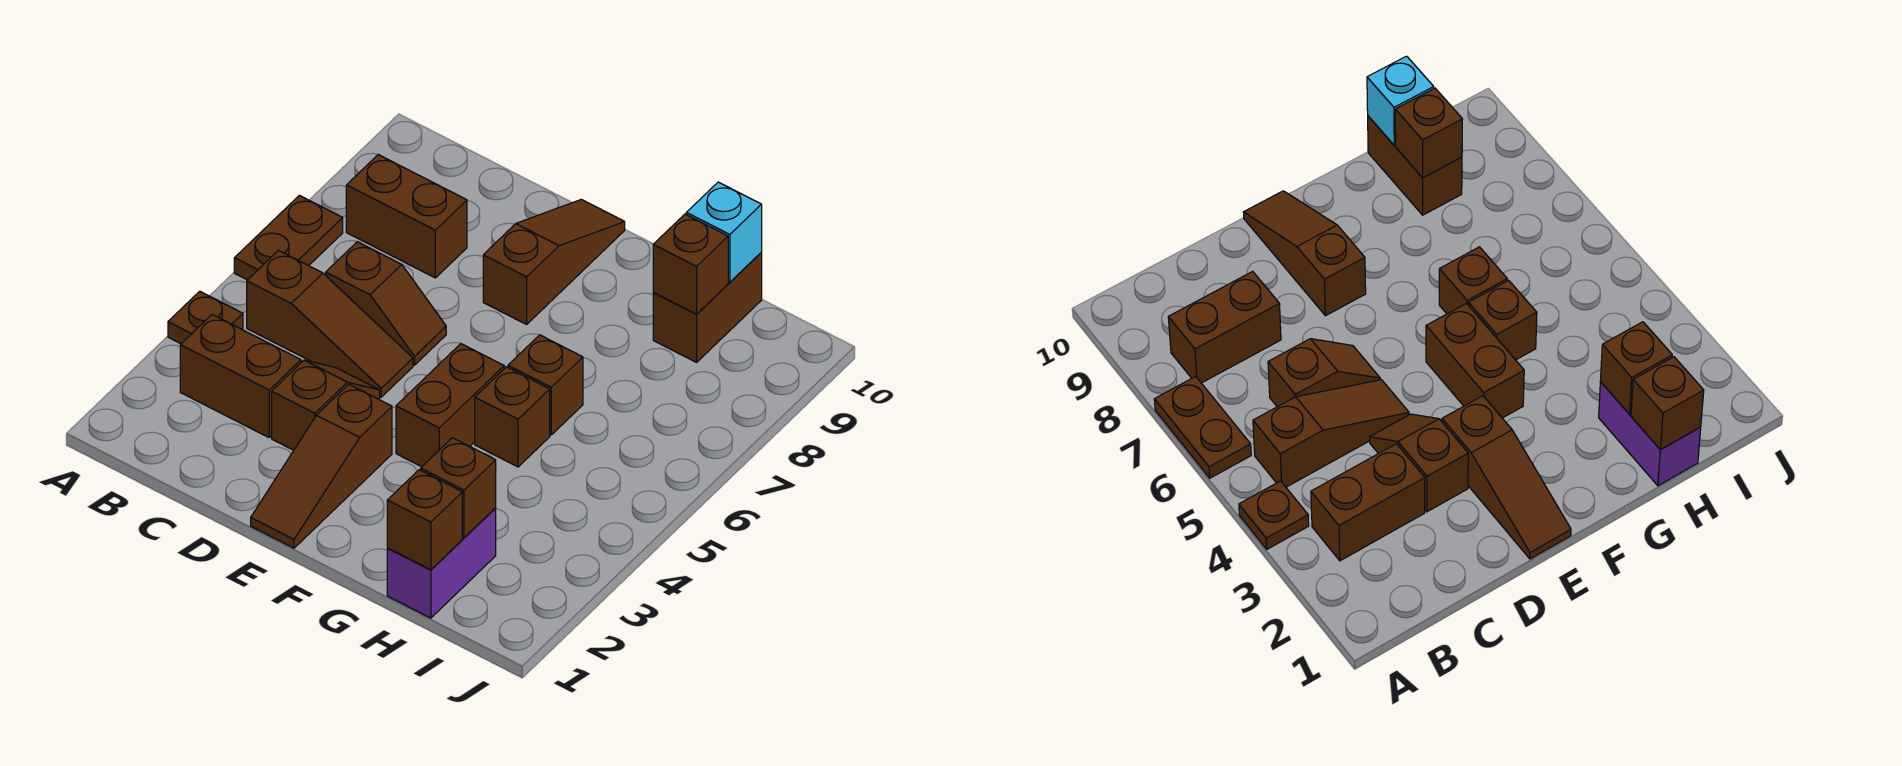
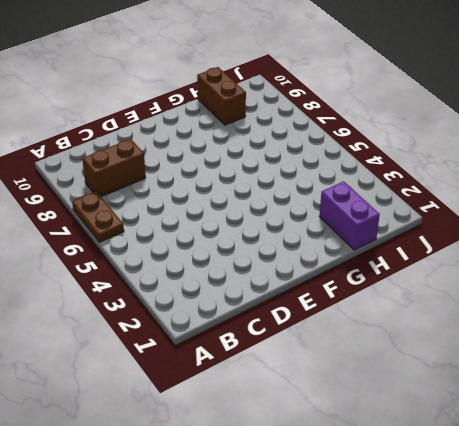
none -> brown plate A4 level 1
none -> brown brick B3:C3 level 1
none -> brown slope B5:D5 level 1 top B

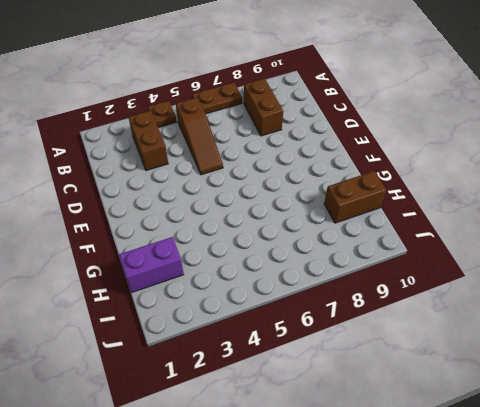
none -> brown slope C6:D6 level 1 top C
none -> brown slope D3:D4 level 1 top 3
none -> brown slope E1:E3 level 1 top 3

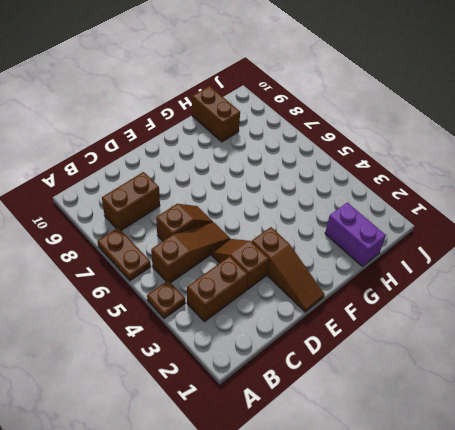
none -> brown slope E8:E10 level 1 top 8
none -> brown brick F4:F5 level 1
none -> brown brick G5 level 1

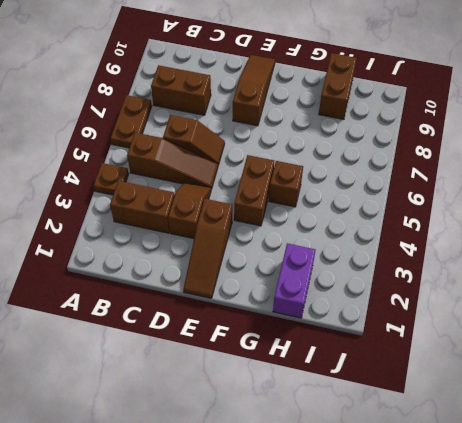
none -> brown brick G6 level 1
none -> brown brick H1 level 2
none -> brown brick H2 level 2

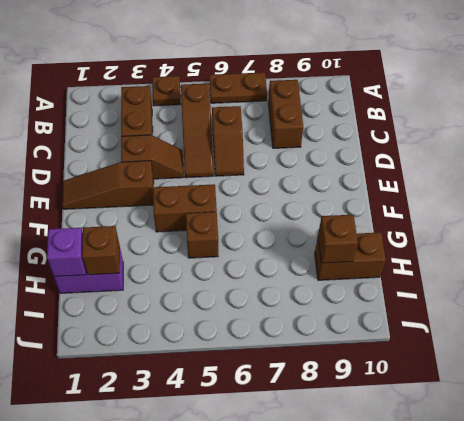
purple brick H1 level 2 -> brown brick H1 level 2
none -> brown slope E8:E10 level 1 top 8
none -> brown brick G6 level 1
none -> cyan brick H10 level 2

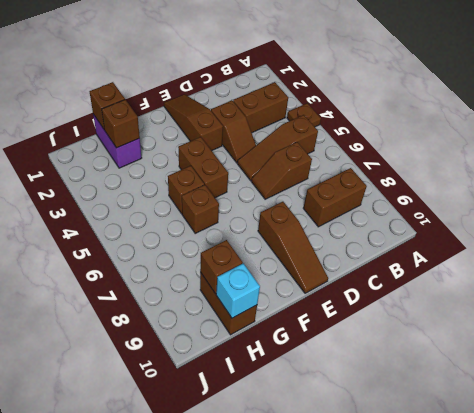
none -> brown plate A6:A7 level 1

